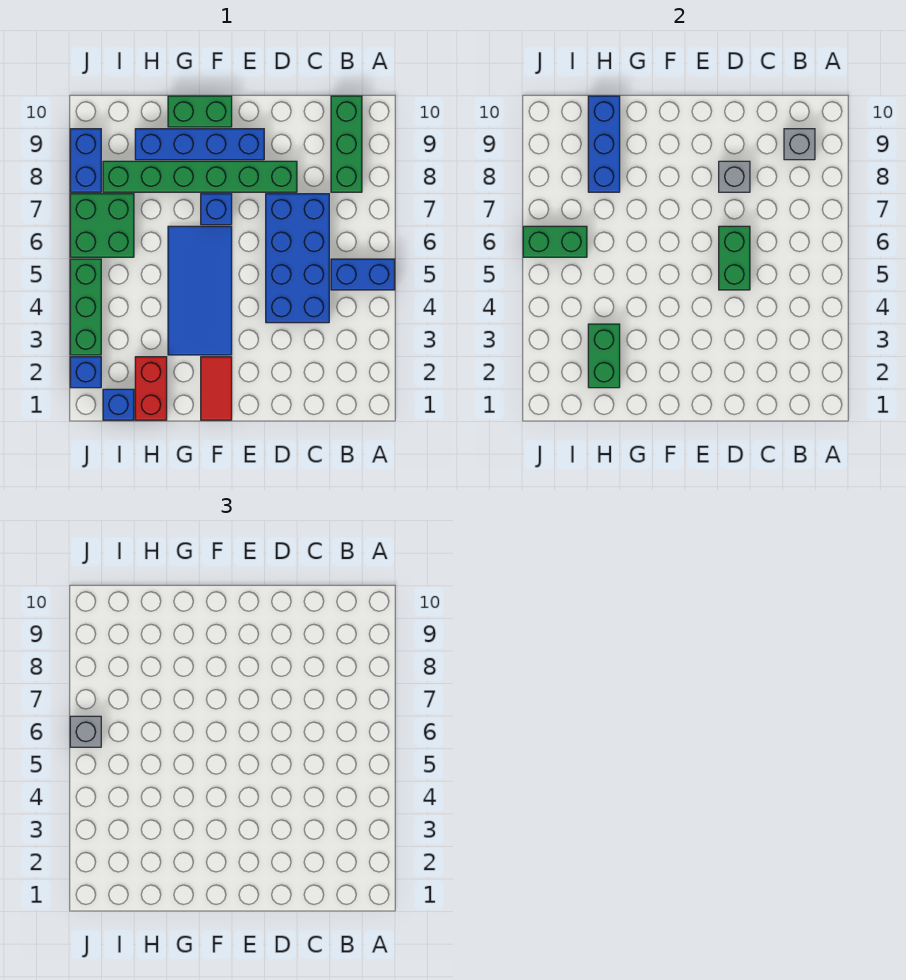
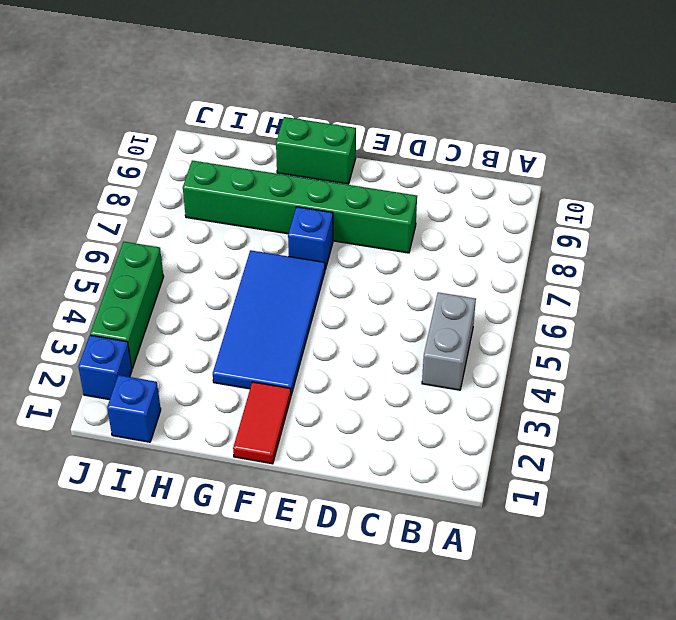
grey brick B4:B5 level 1 -> blue brick A5:B5 level 1
none -> green brick B8:B10 level 1
none -> blue brick C4:D7 level 1
none -> blue brick E9:H9 level 1

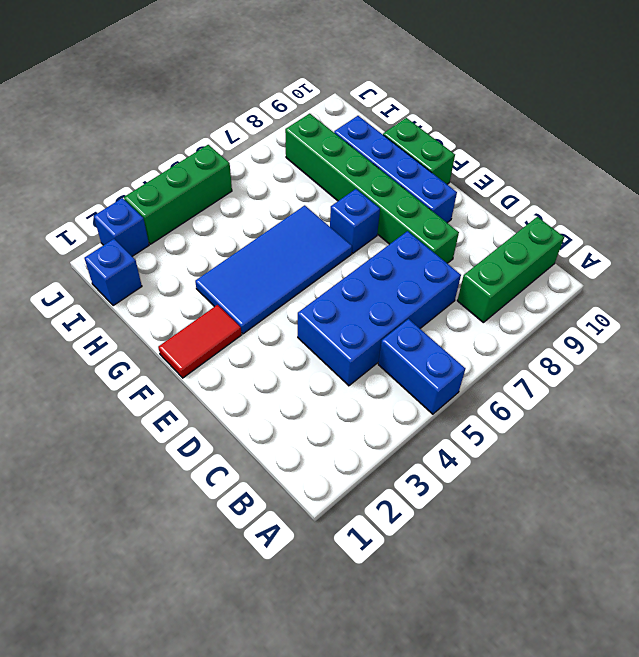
none -> red brick H1:H2 level 1
none -> green brick I6:J7 level 1
none -> blue brick J8:J9 level 1

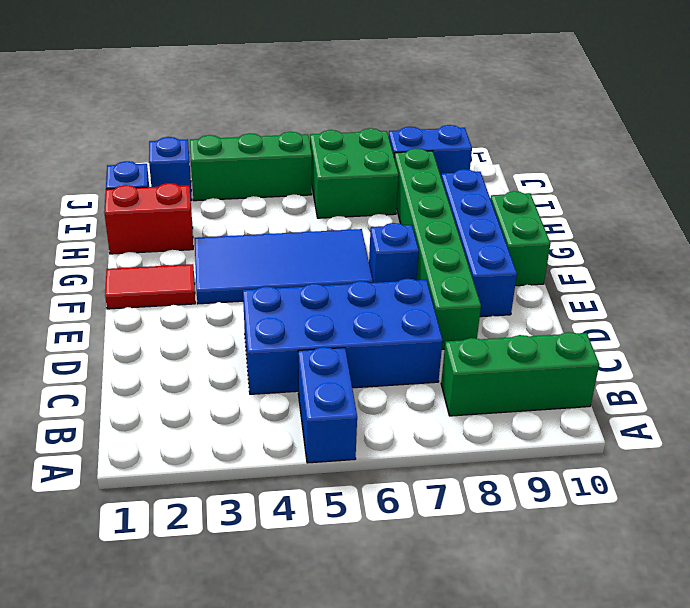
none -> grey brick B9 level 2
none -> green brick D5:D6 level 2
none -> grey brick D8 level 2

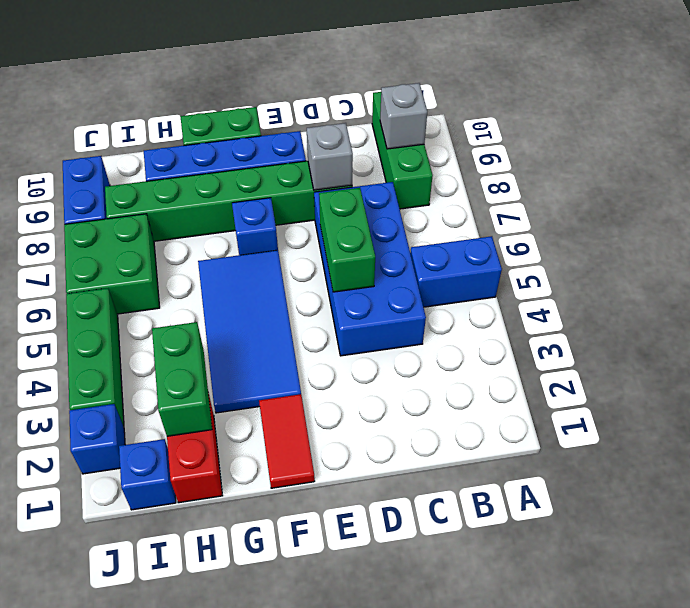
none -> blue brick H8:H10 level 2
none -> green brick I6:J6 level 2
none -> grey brick J6 level 3

